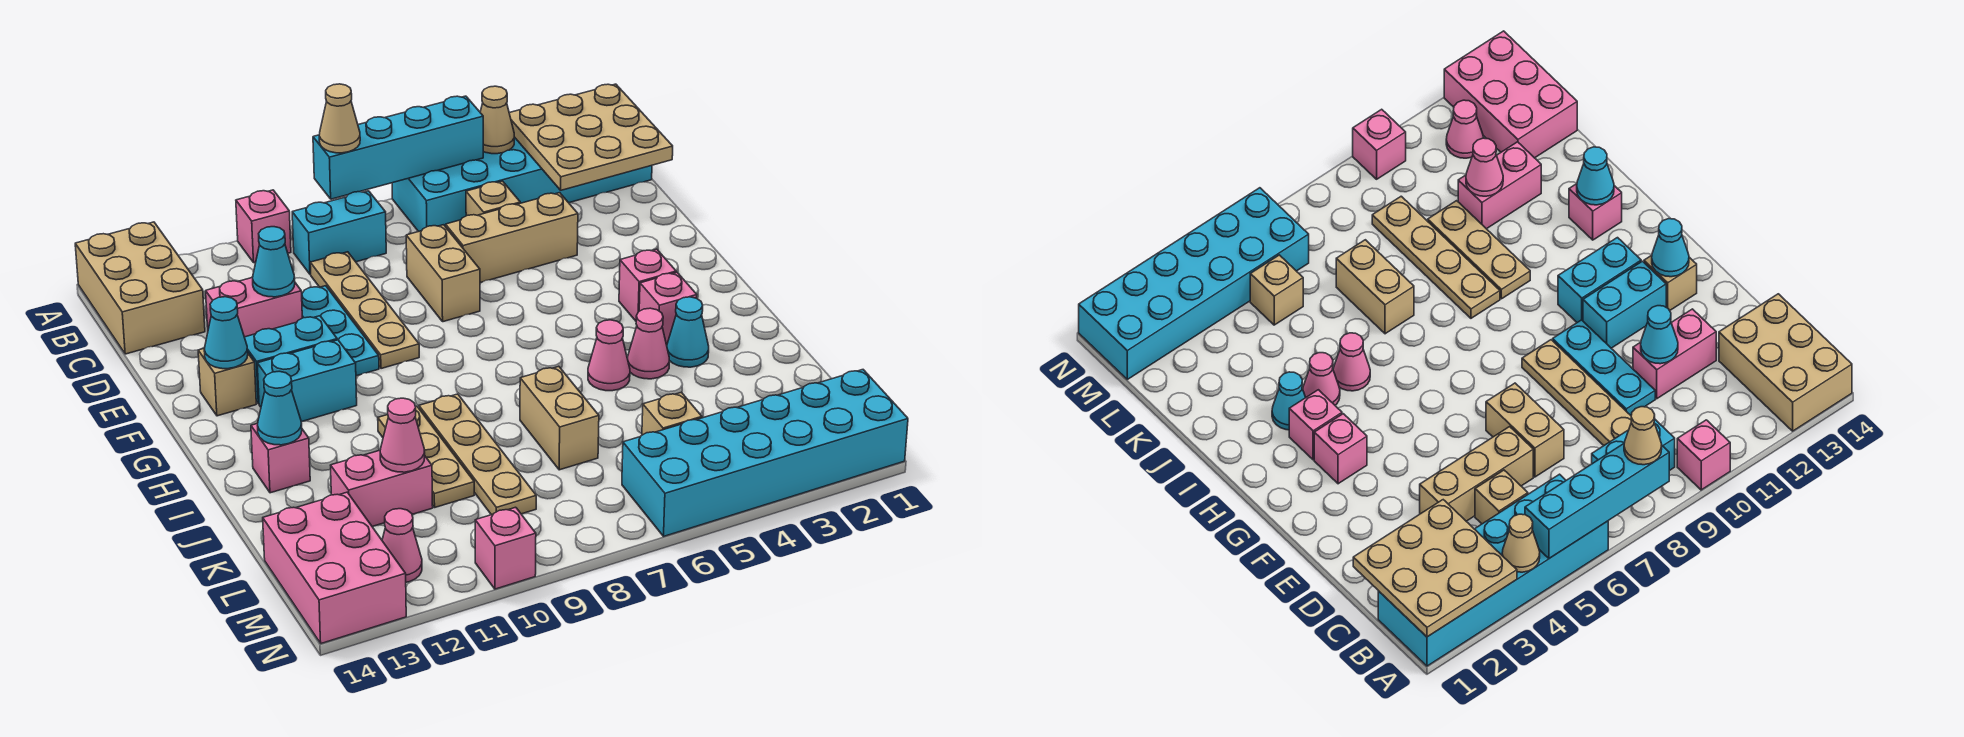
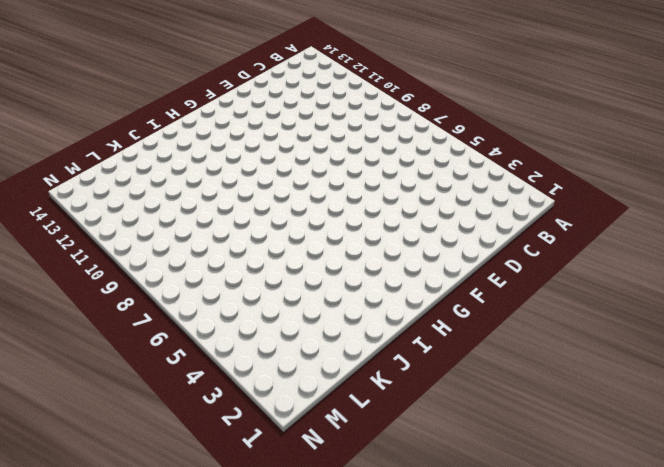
none -> cyan brick A1:B6 level 1
none -> pink brick A10 level 1
none -> tan brick A13:C14 level 1
none -> cyan brick B8:B9 level 1

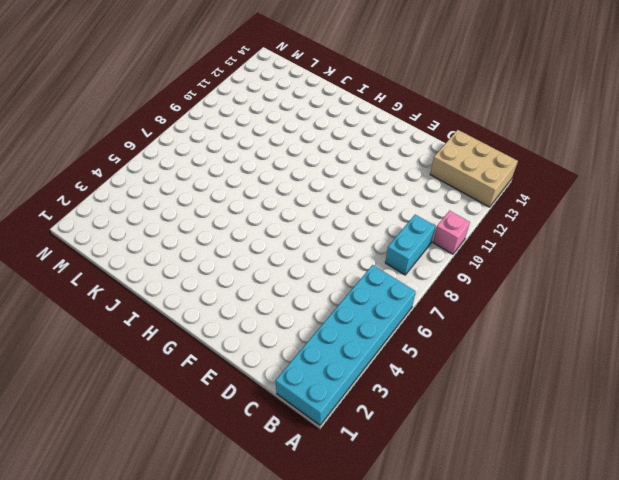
none -> tan brick C5 level 1
none -> tan plate C9:F9 level 1
none -> tan brick D4:D6 level 1
none -> tan brick D7:E7 level 1

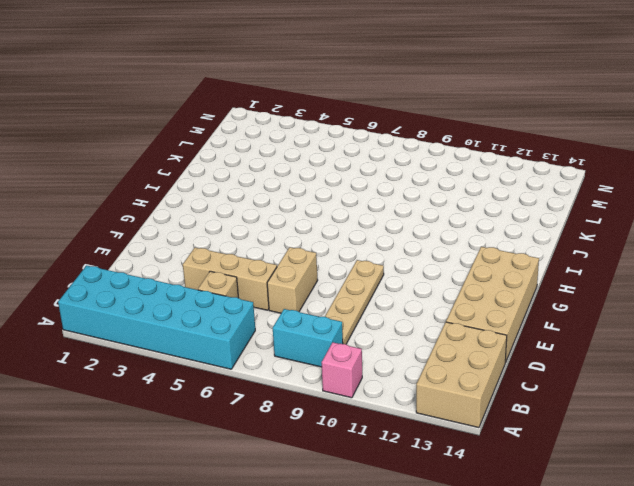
tan brick D13:G14 level 1 -> tan brick F13 level 1
none -> cyan plate D10:F10 level 1
none -> pink brick D11:D12 level 1
none -> cyan brick F11:F12 level 1
none -> pink brick G3 level 1

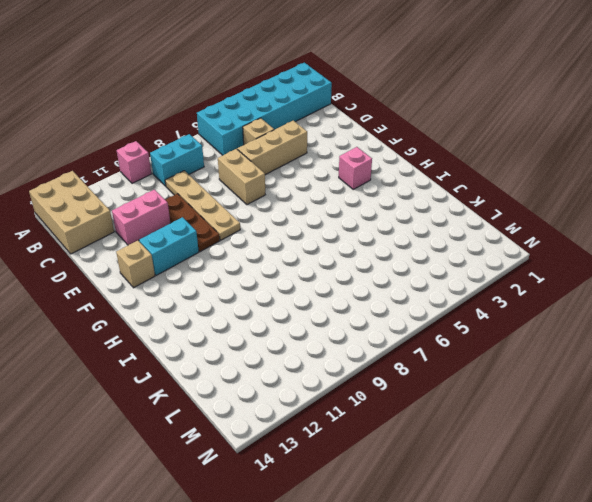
brown plate D10:F10 level 1 -> cyan plate D10:F10 level 1
none -> cyan brick G11:G12 level 1
none -> pink brick H3 level 1
none -> cyan cone I3 level 1
none -> pink cone I4 level 1

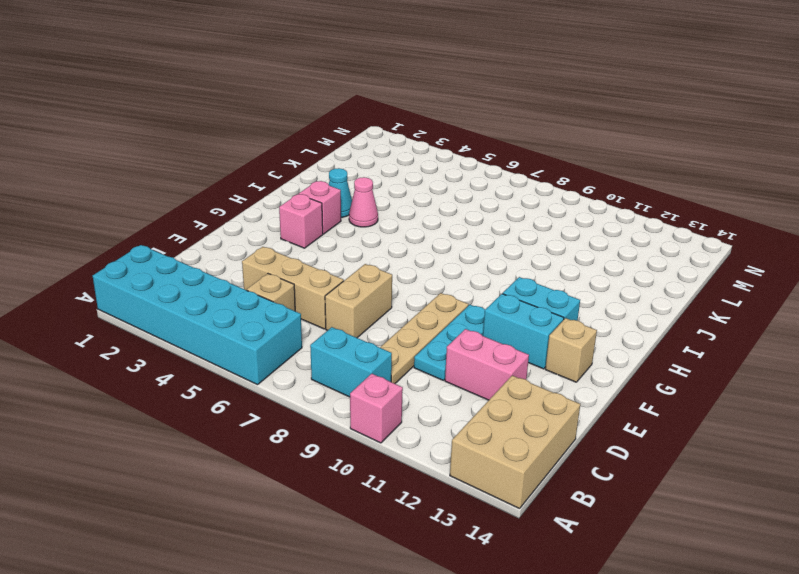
none -> pink cone I5 level 1
none -> tan plate I9:L9 level 1
none -> tan plate I10:K10 level 1
none -> pink brick I13 level 1

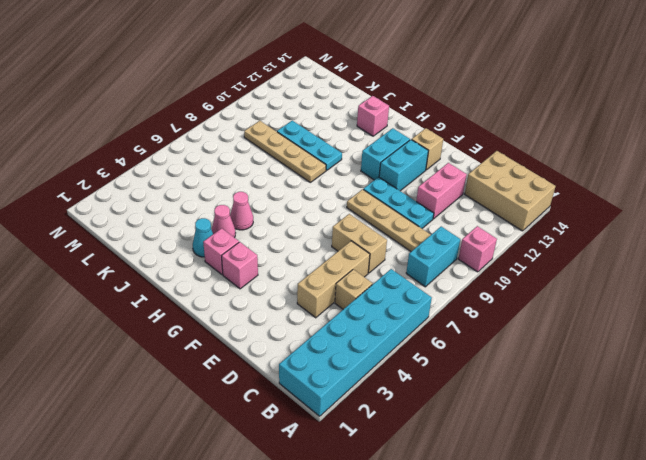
cyan plate I10:K10 level 1 -> tan plate I10:K10 level 1
none -> tan brick J7:K7 level 1
none -> pink brick K11:K12 level 1
none -> tan brick L5 level 1
none -> pink brick L13:N14 level 1

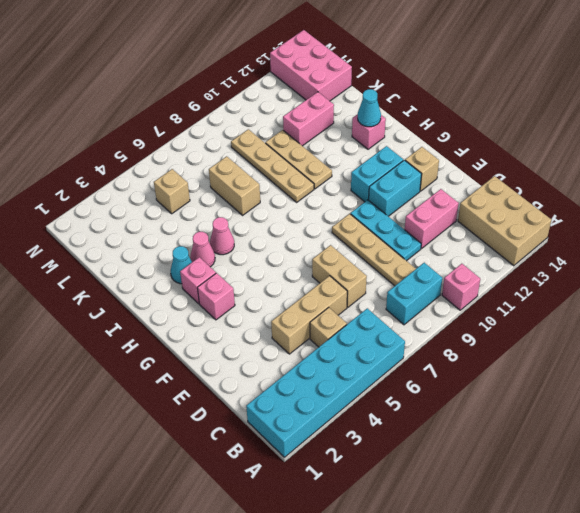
none -> cyan brick M1:N6 level 1
none -> pink cone M12 level 1
none -> pink brick N10 level 1
none -> tan plate A1:C3 level 2

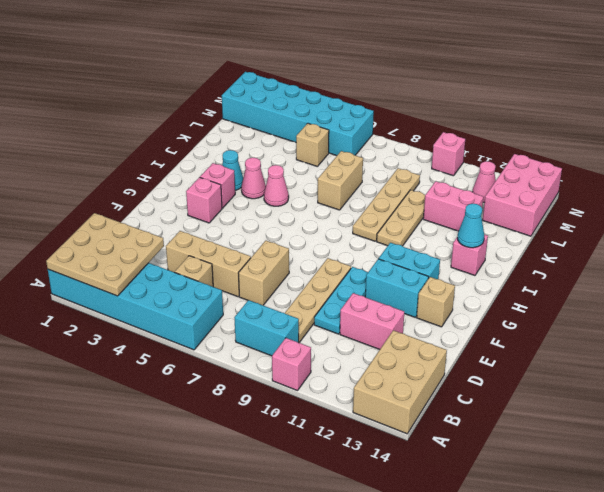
none -> tan cone A4 level 2
none -> cyan brick A5:A8 level 2
none -> cyan cone D11 level 2
none -> cyan cone F13 level 2

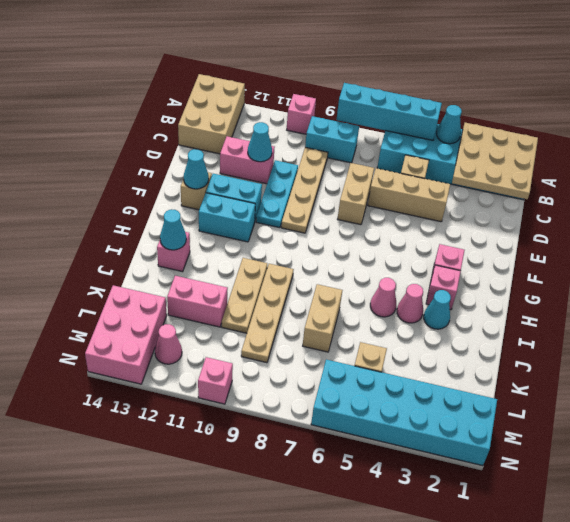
cyan cone A4 level 2 -> tan cone A4 level 2
none -> pink cone K11 level 2
none -> tan cone A8 level 3

